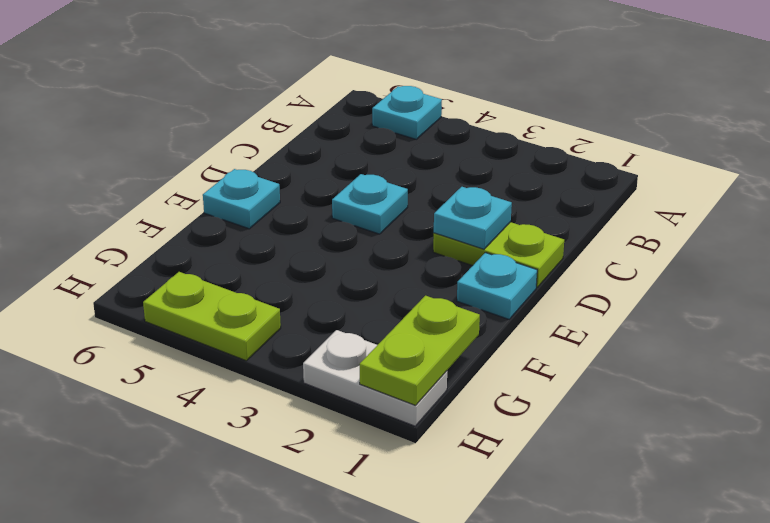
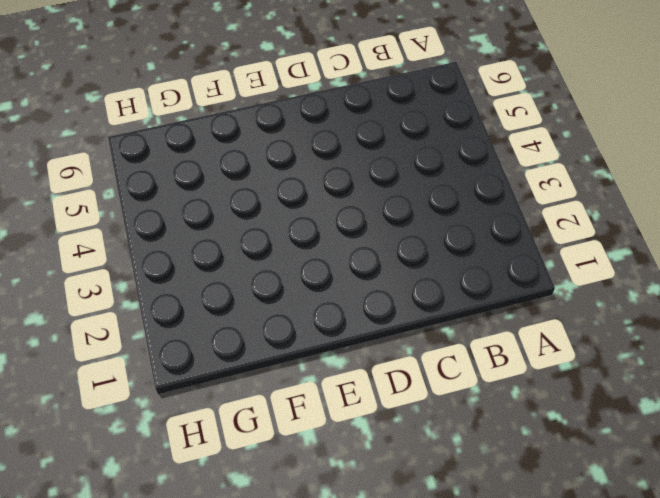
none -> cyan plate A5 level 1
none -> lime plate D1:D2 level 1

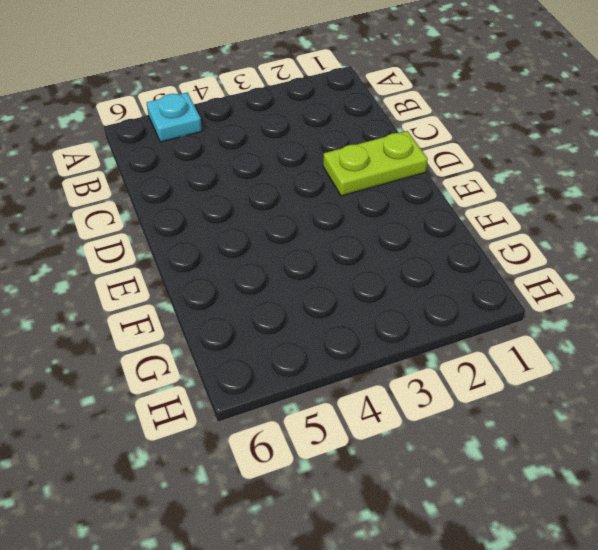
none -> cyan plate D4 level 1
none -> cyan plate E1 level 1

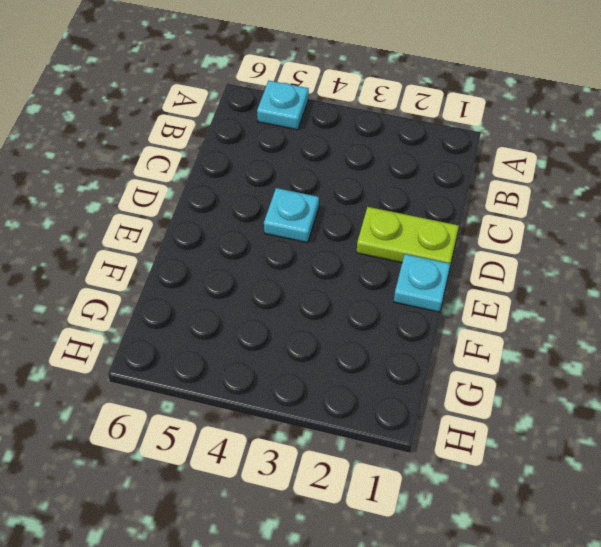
none -> cyan plate E6 level 1
none -> white plate H1:H2 level 1

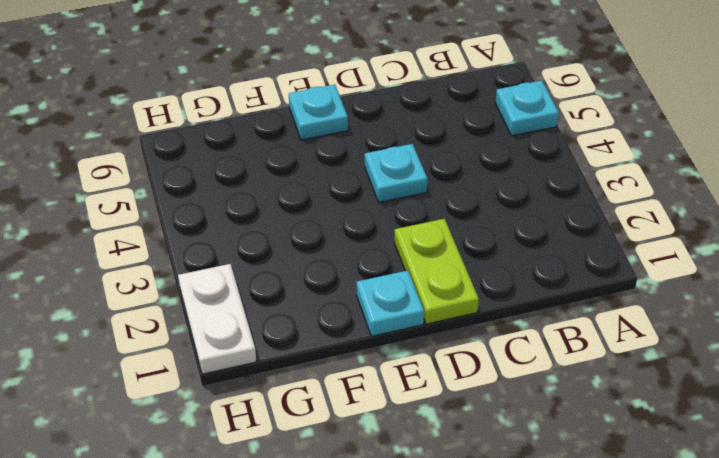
none -> lime plate H4:H5 level 1
none -> cyan plate D2 level 2

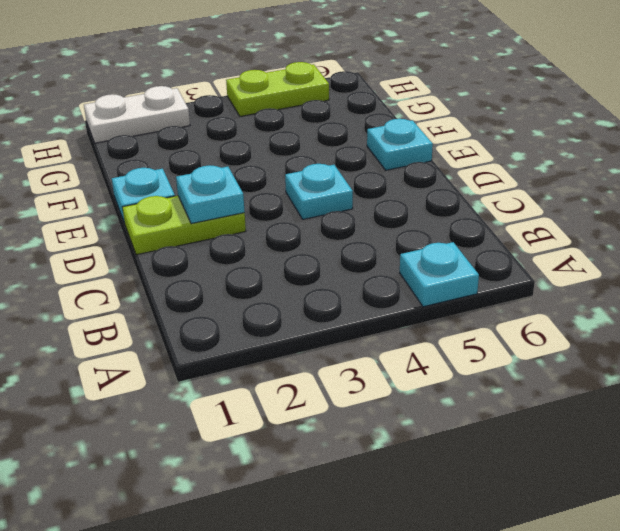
none -> lime plate G1:H1 level 2

